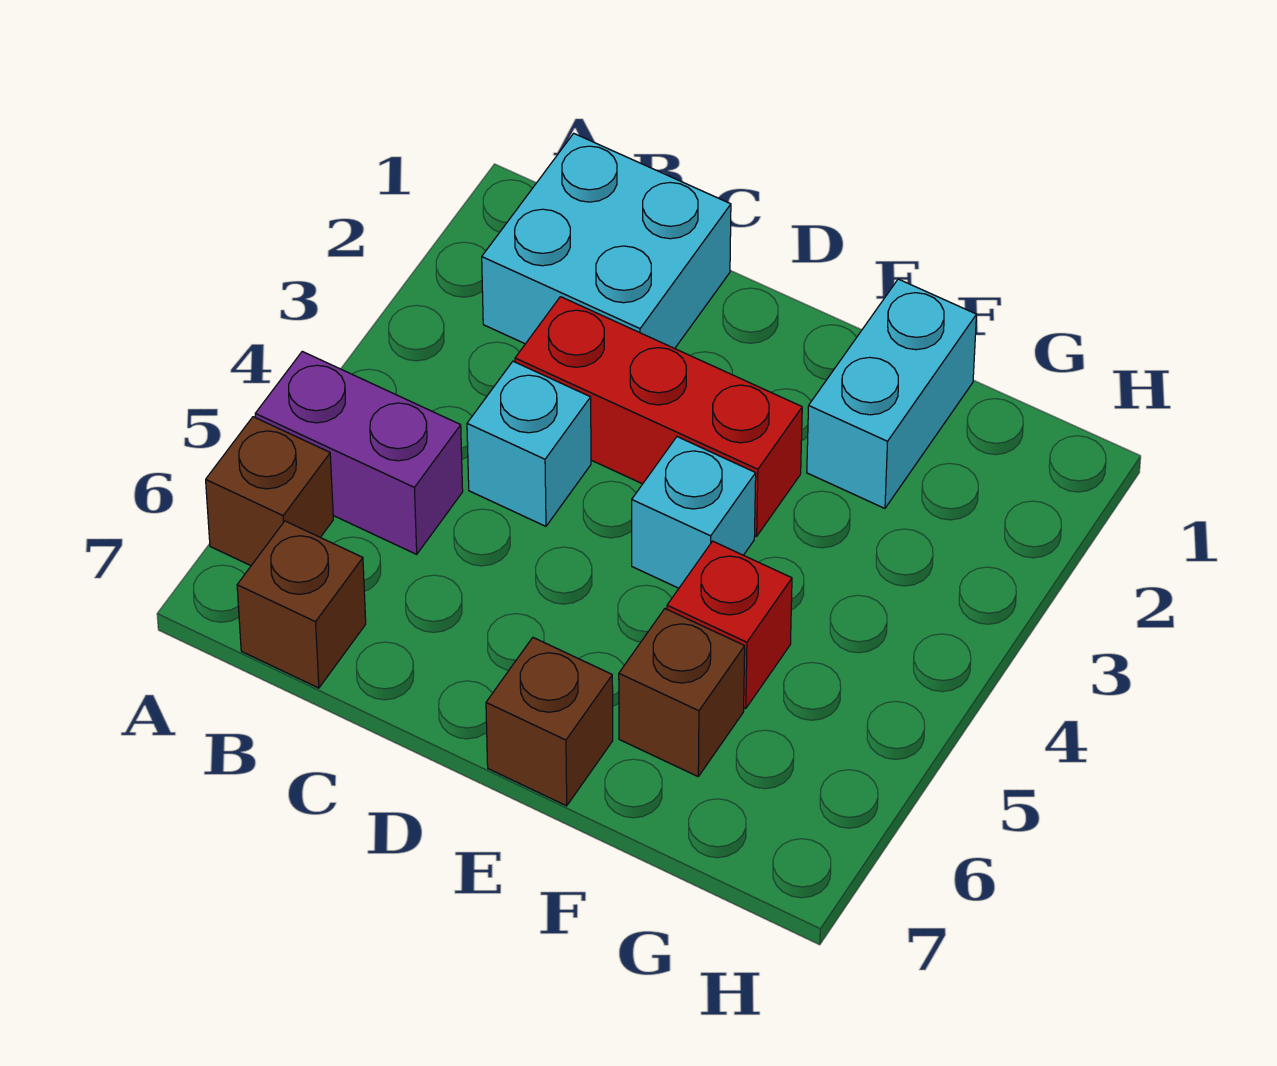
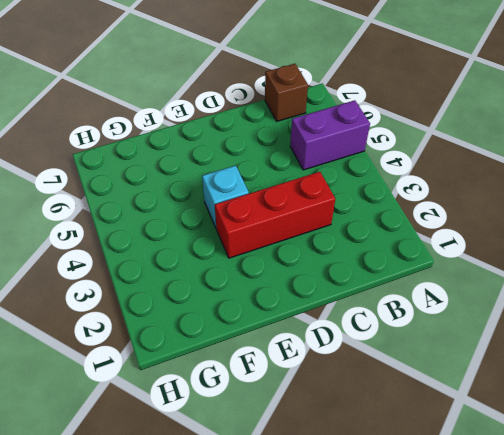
none -> brown brick A6 level 1
none -> cyan brick B1:C2 level 1

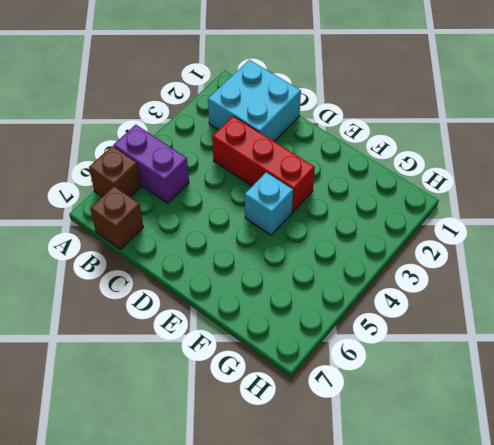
none -> cyan brick C4 level 1
none -> brown brick E7 level 1

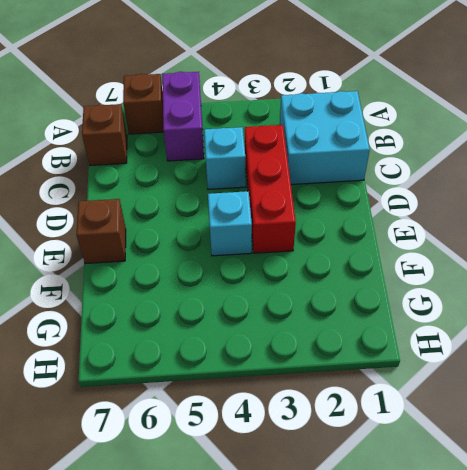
none -> cyan brick F1:F2 level 1
none -> red brick F5 level 1

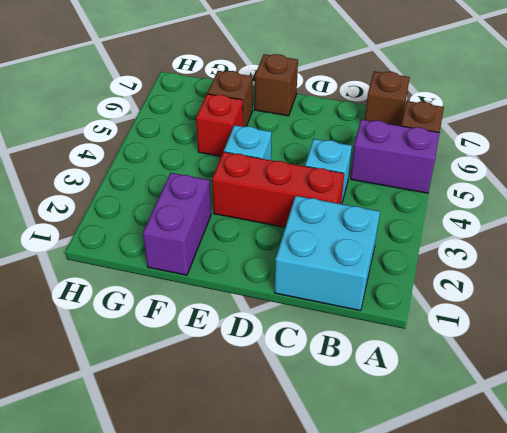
purple brick F1:F2 level 1 -> cyan brick F1:F2 level 1

